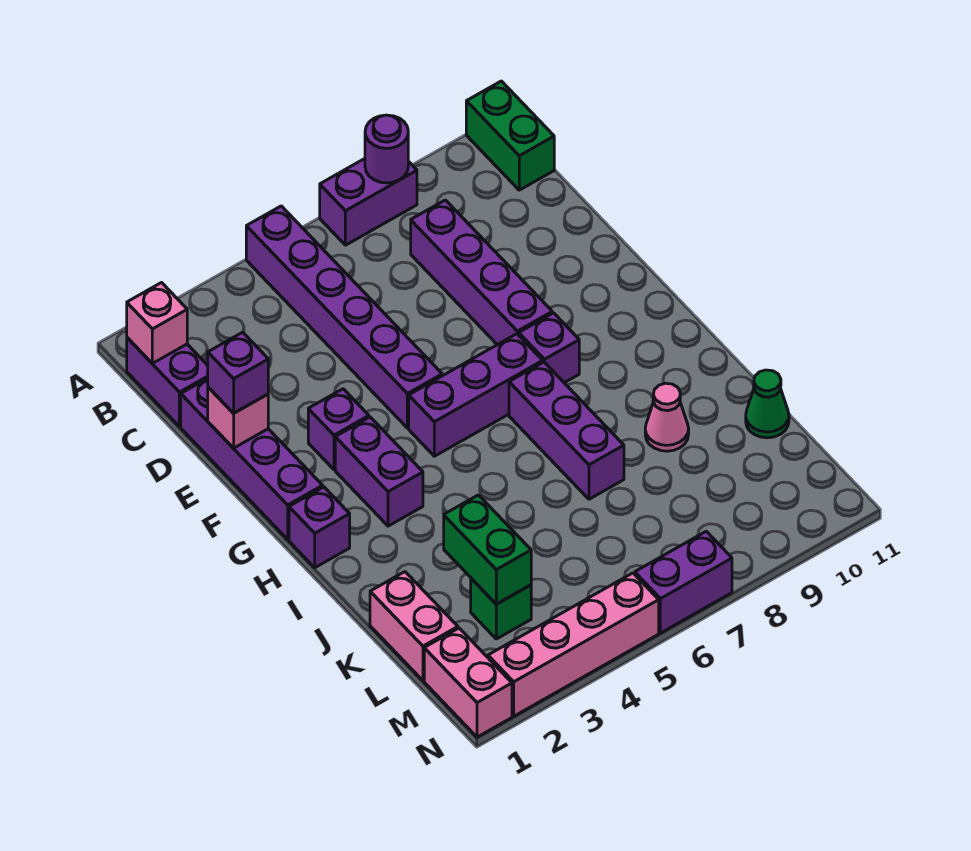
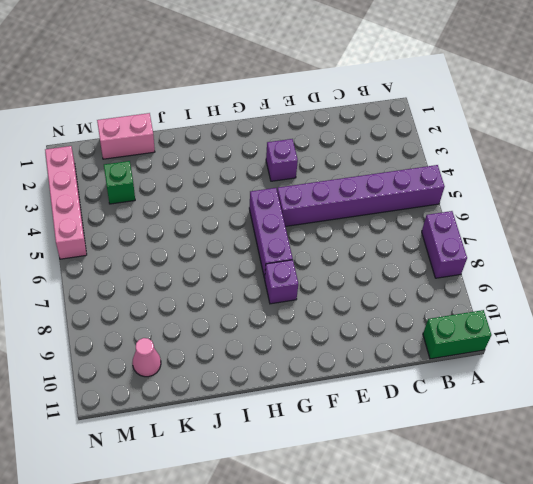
pink cone L10 level 1 -> pink cone J9 level 1
none -> purple brick B1:C1 level 1
none -> purple brick C8:F8 level 1
none -> purple brick D1:G1 level 1

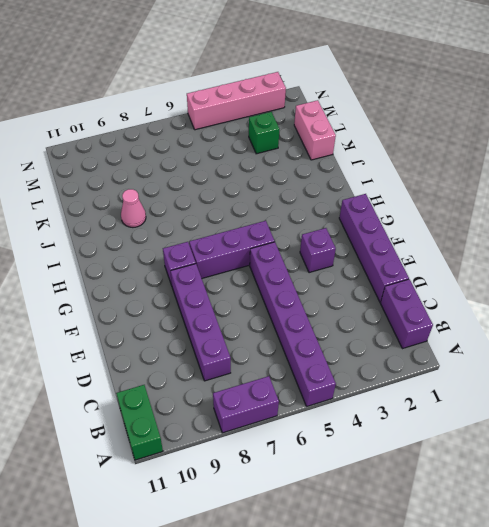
none -> purple brick G3:H3 level 1
none -> purple brick H1 level 1
none -> purple brick H7:J7 level 1

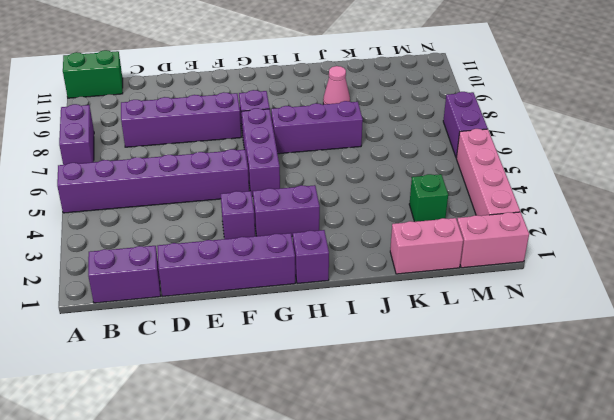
none -> green cone K11 level 1
none -> purple round brick A8 level 2
none -> pink brick B1 level 2

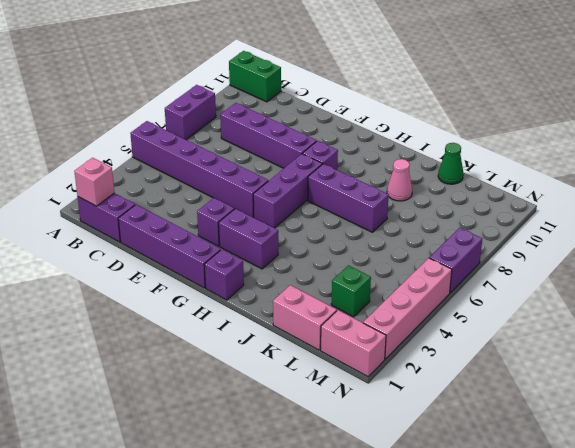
none -> purple round brick A8 level 2
none -> pink brick E1 level 2
none -> green brick K3:L3 level 2

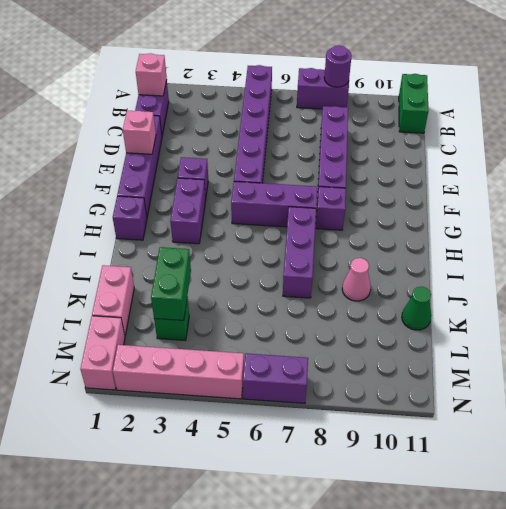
none -> purple brick E1 level 3

